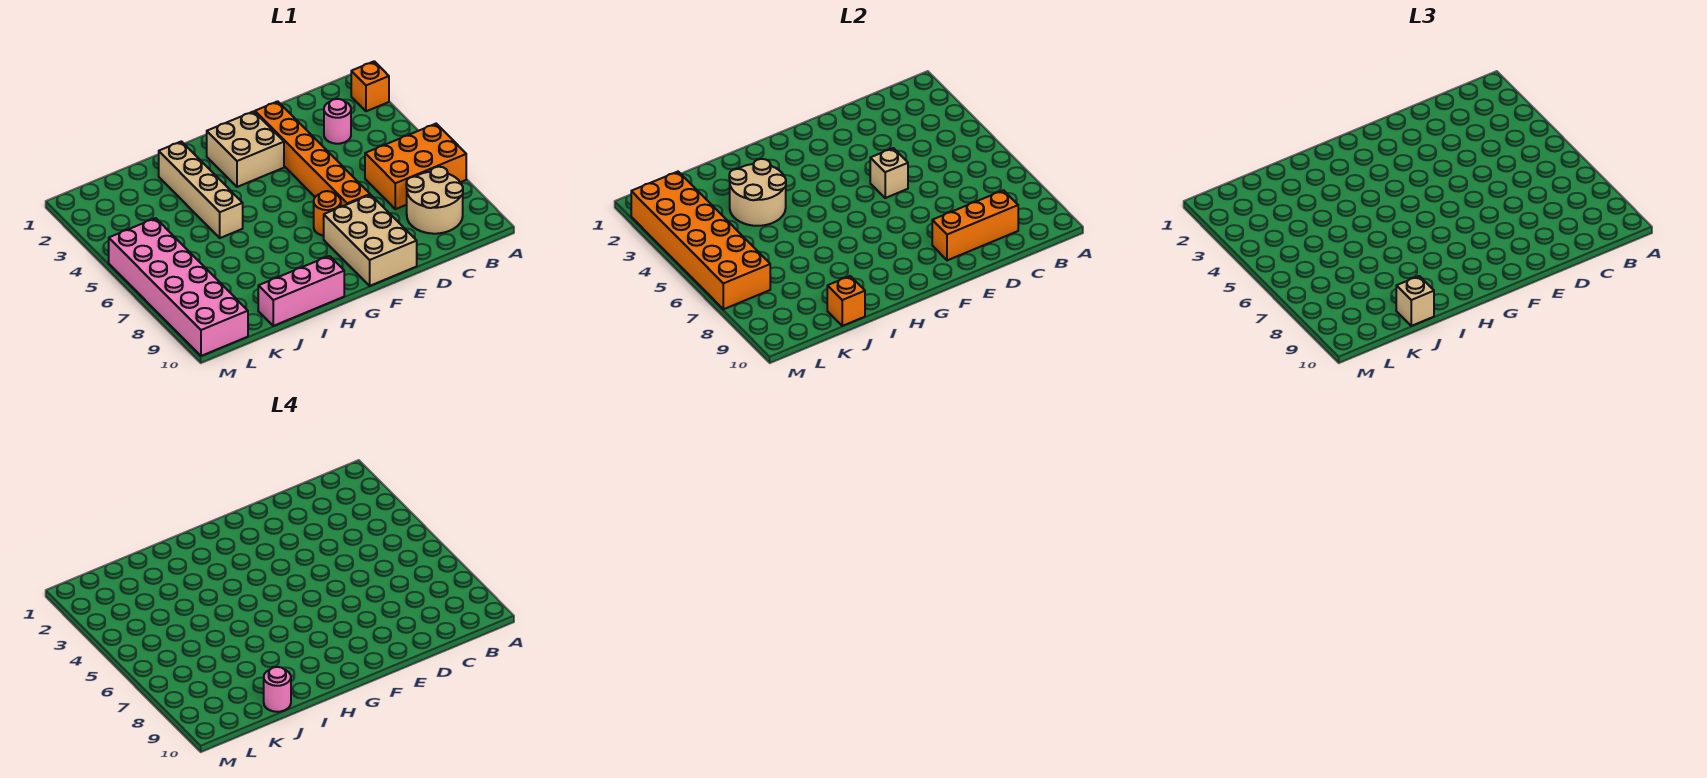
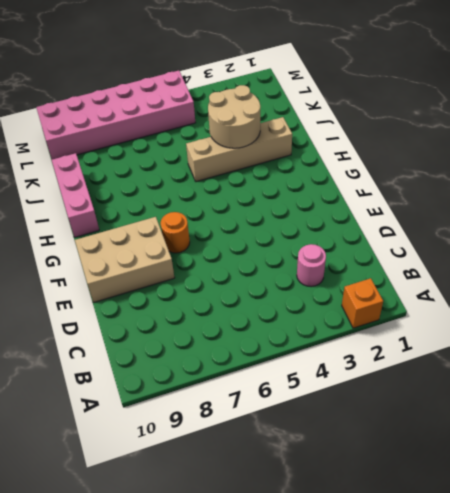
none -> orange brick A6:C7 level 1
none -> tan round brick B8:C9 level 1
none -> orange brick E2:E7 level 1

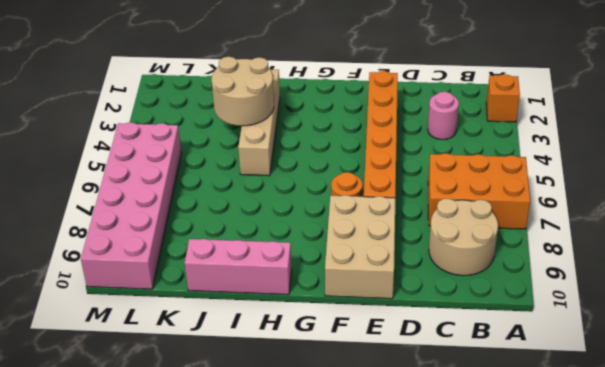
none -> tan brick F2:G3 level 1
none -> orange brick C9:E9 level 2
none -> tan brick E5 level 2

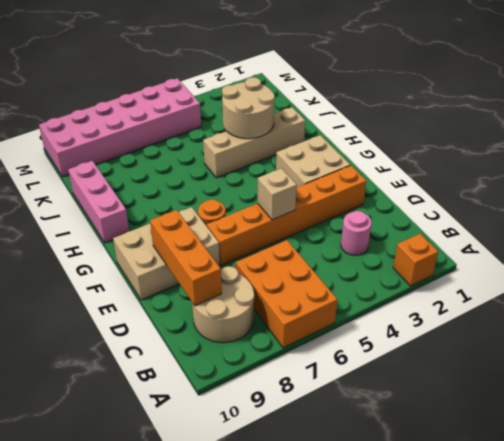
none -> orange brick J10 level 2
none -> orange brick L2:M7 level 2
none -> tan brick J10 level 3

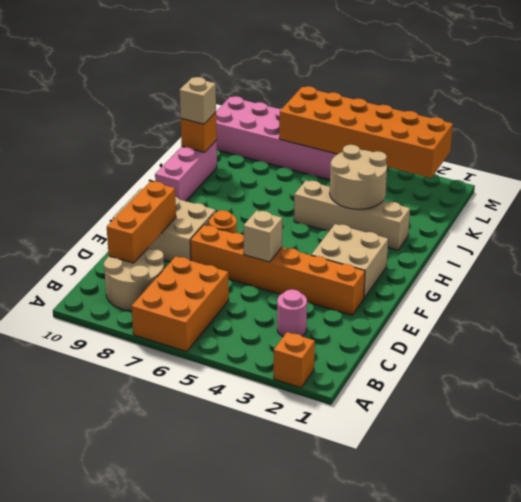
none -> pink round brick J10 level 4

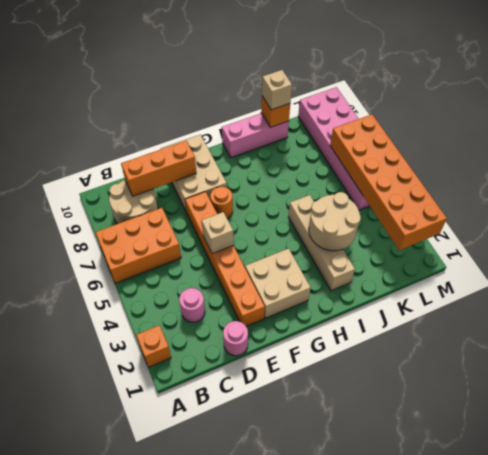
pink round brick D1 level 1 -> pink round brick J10 level 4

